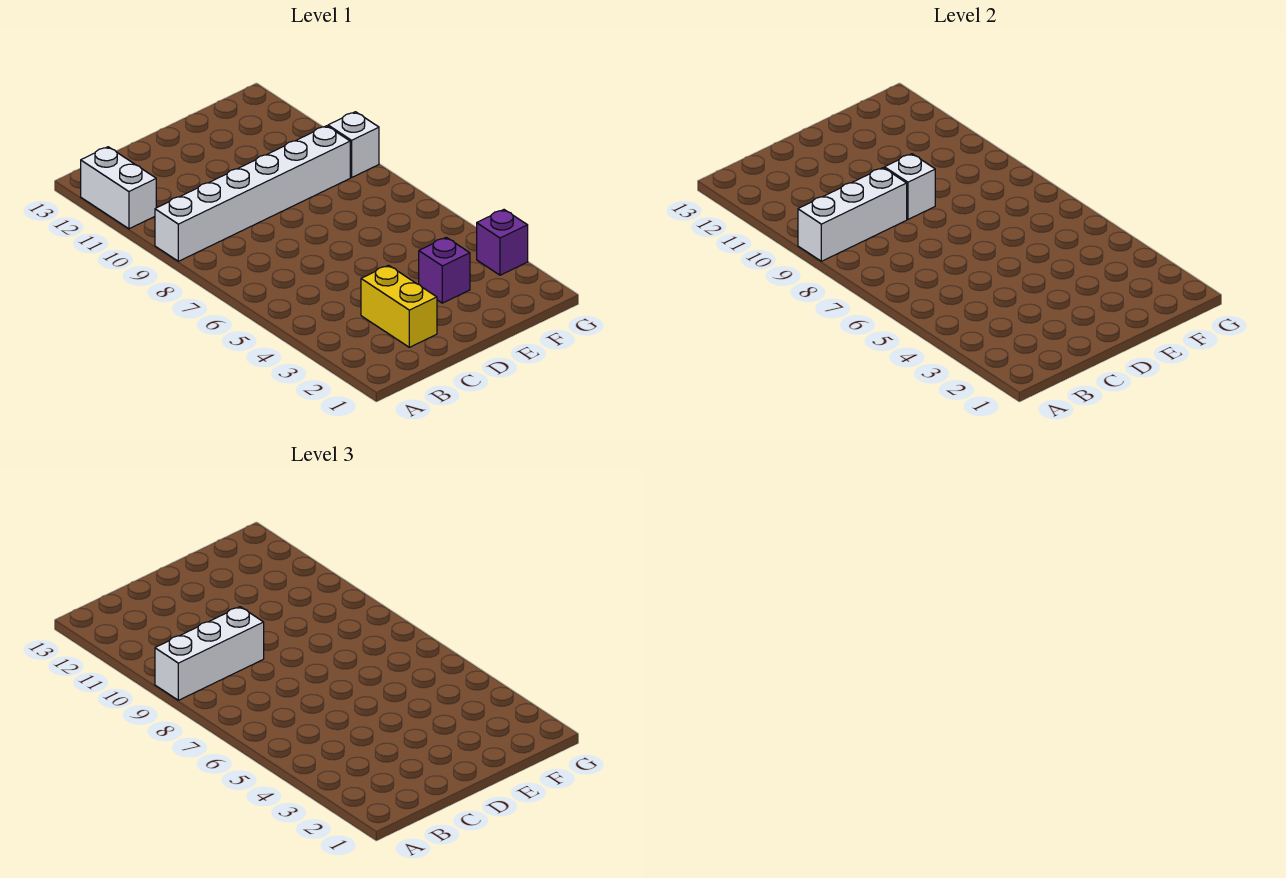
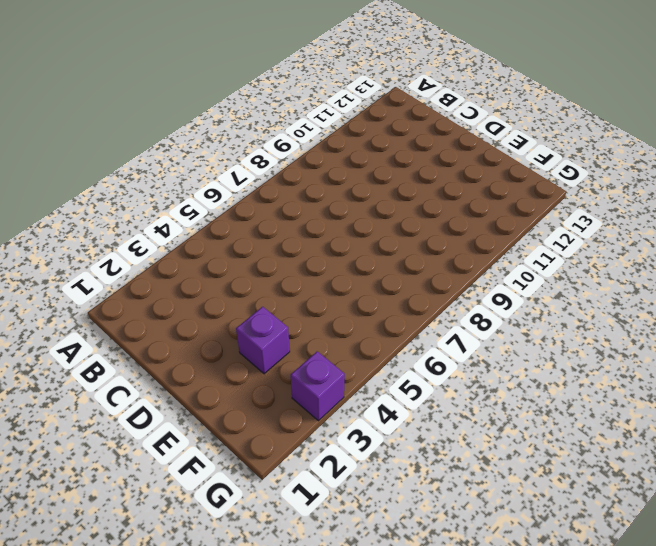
none -> white brick A9:F9 level 1
none -> white brick A11:A12 level 1

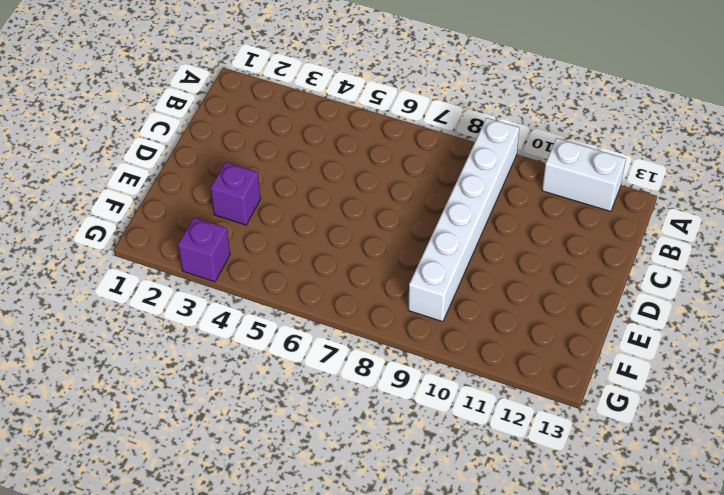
none -> yellow brick C2:C3 level 1
none -> white brick G9 level 1

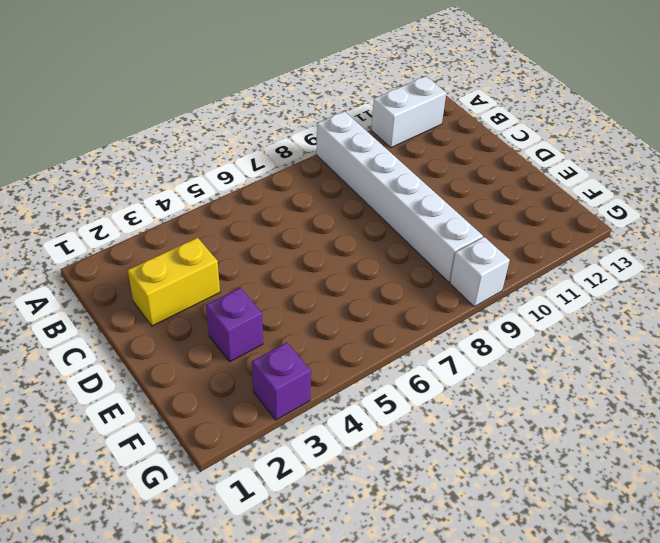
none -> white brick A9:C9 level 2
none -> white brick D9 level 2

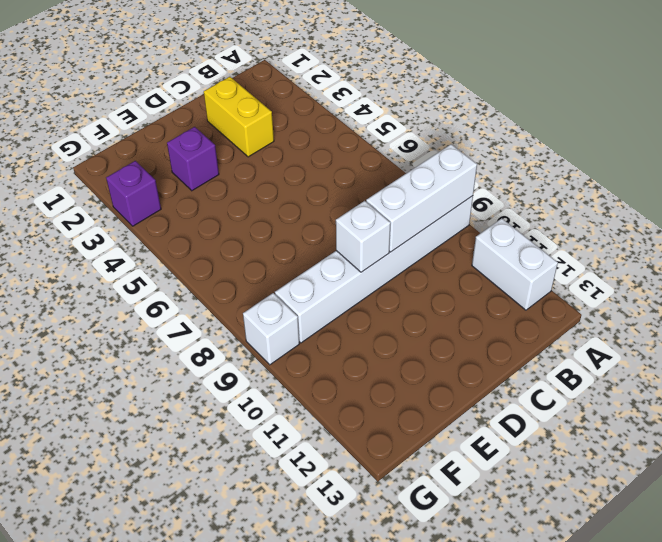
none -> white brick A9:C9 level 3

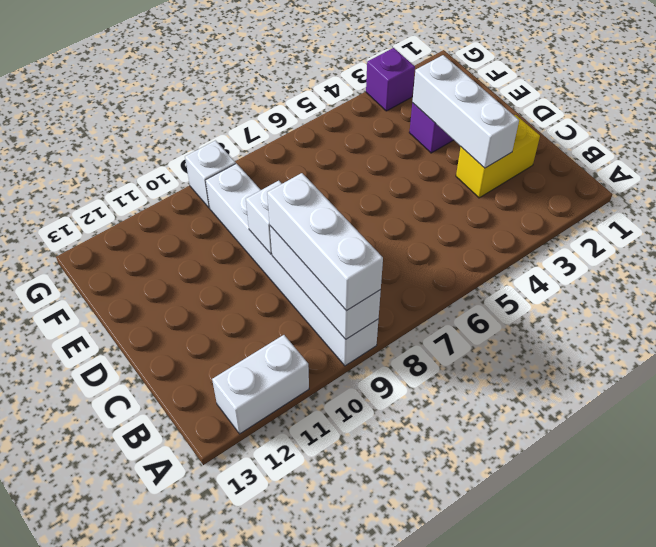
white brick C3:E3 level 2 -> none

